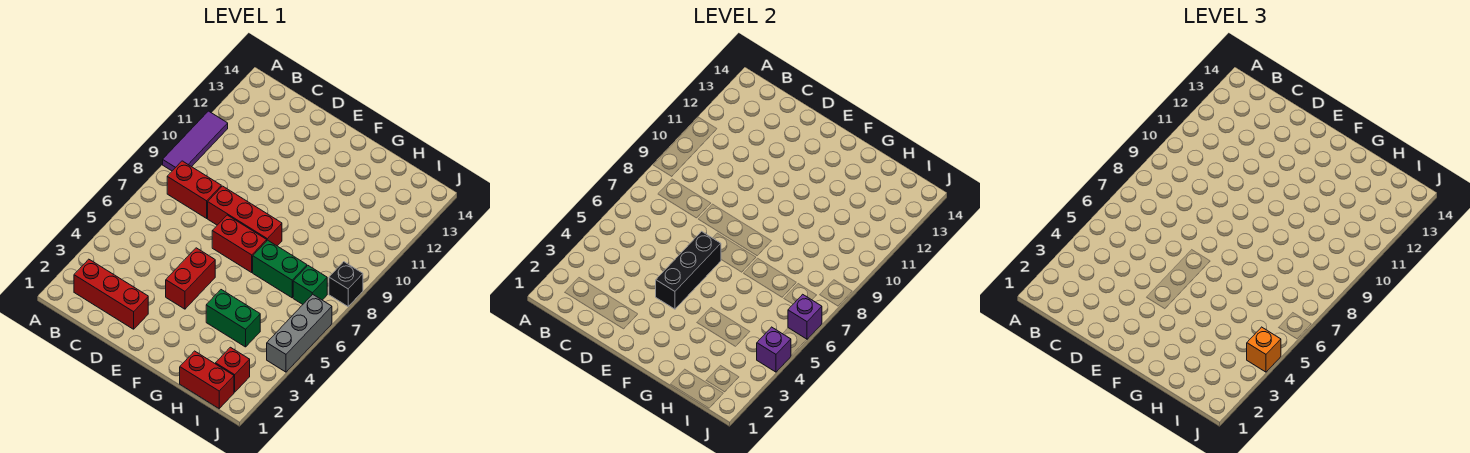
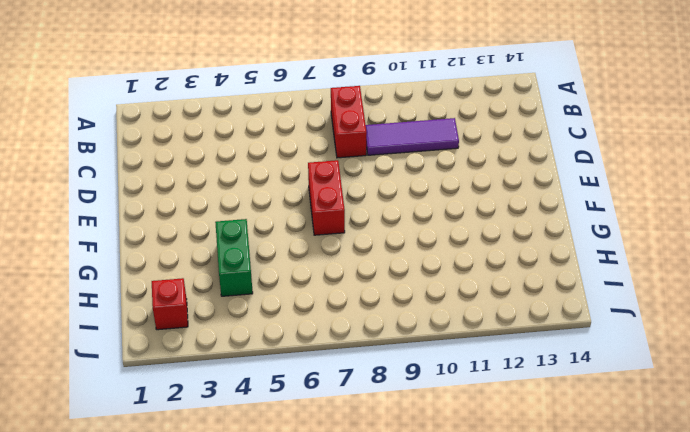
purple tile C9:C11 level 1 -> purple tile A9:A11 level 1
none -> red brick B2:D2 level 1
none -> red brick D8:F8 level 1
none -> red brick E4:E5 level 1

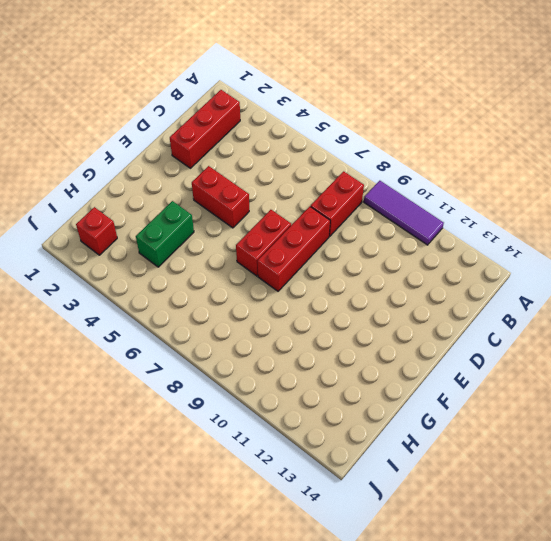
none -> green brick G7:H7 level 1
none -> red brick H1:I1 level 1
none -> green brick I7 level 1

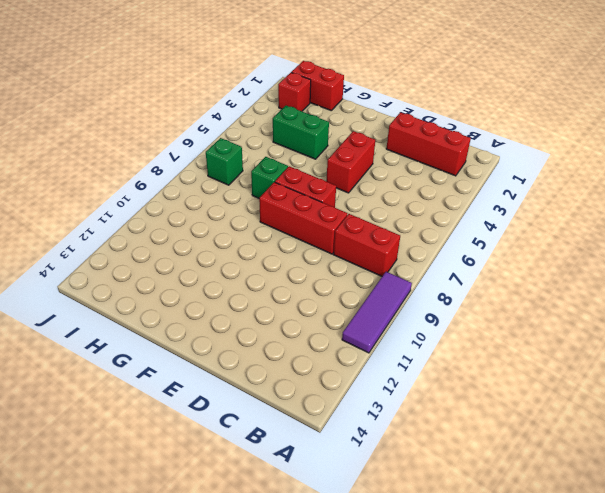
green brick G7 level 1 -> green brick G7:H7 level 1
none -> grey brick J4:J6 level 1
none -> black brick J8 level 1
none -> black brick E4:E6 level 2

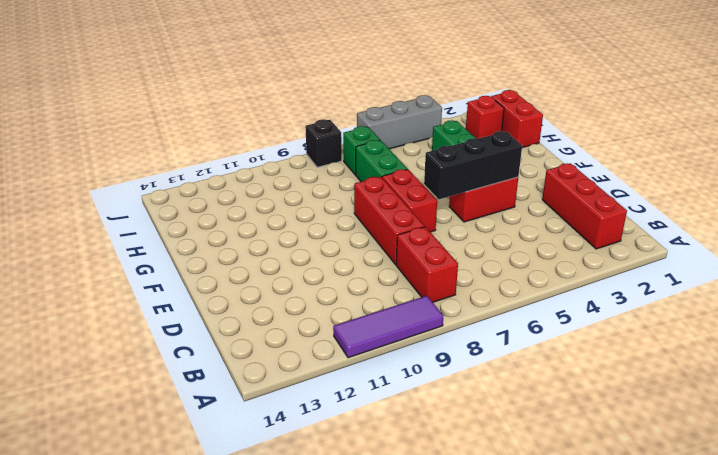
none -> purple brick J4 level 2
none -> purple brick J6 level 2
none -> orange brick J4 level 3

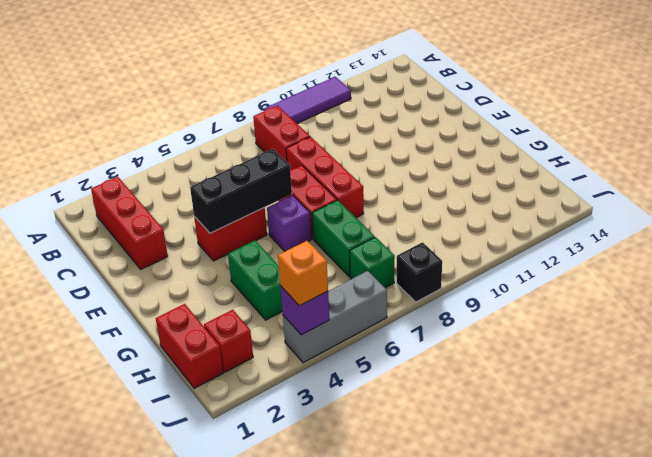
purple brick F6 level 1 -> purple brick J6 level 2

